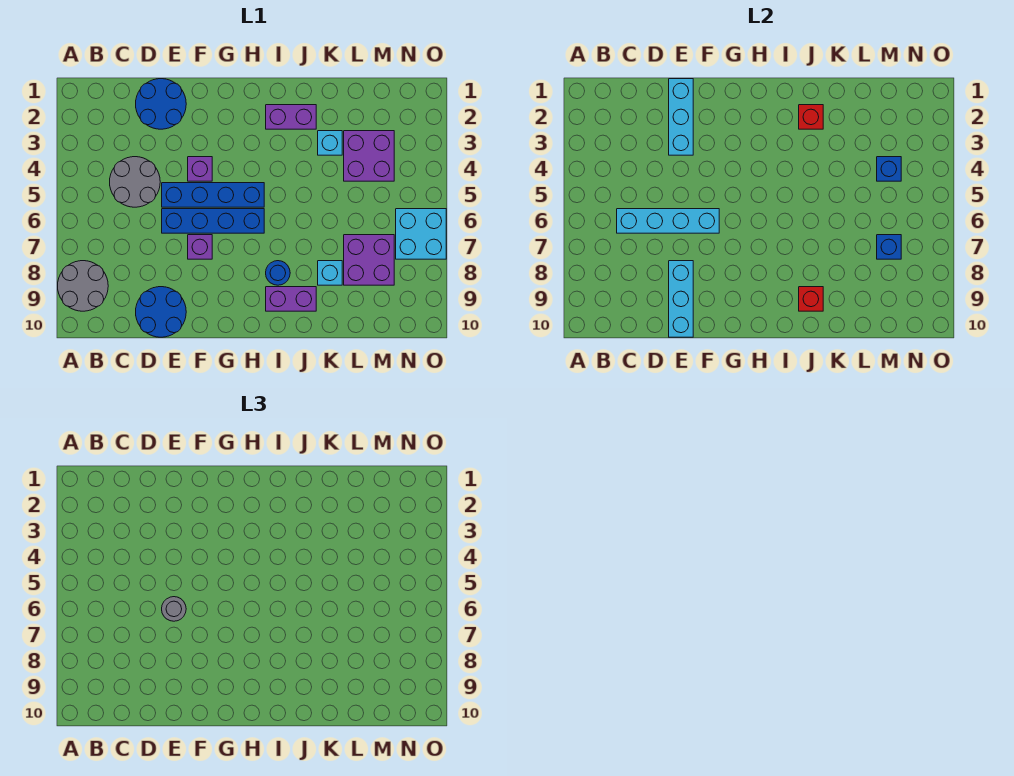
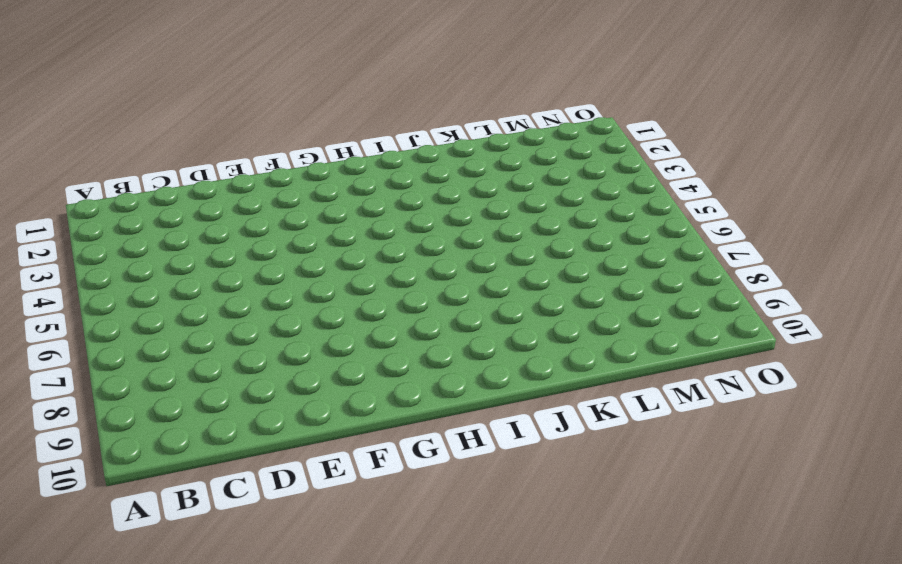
none -> grey round brick A8:B9 level 1
none -> grey round brick C4:D5 level 1
none -> blue round brick D1:E2 level 1

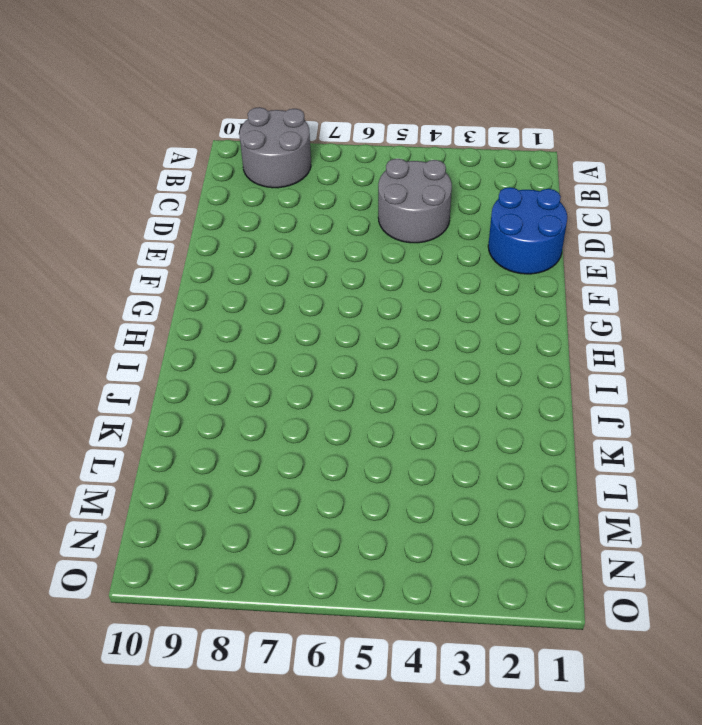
none -> blue round brick D9:E10 level 1
none -> blue brick E5:H5 level 1
none -> blue brick E6:H6 level 1

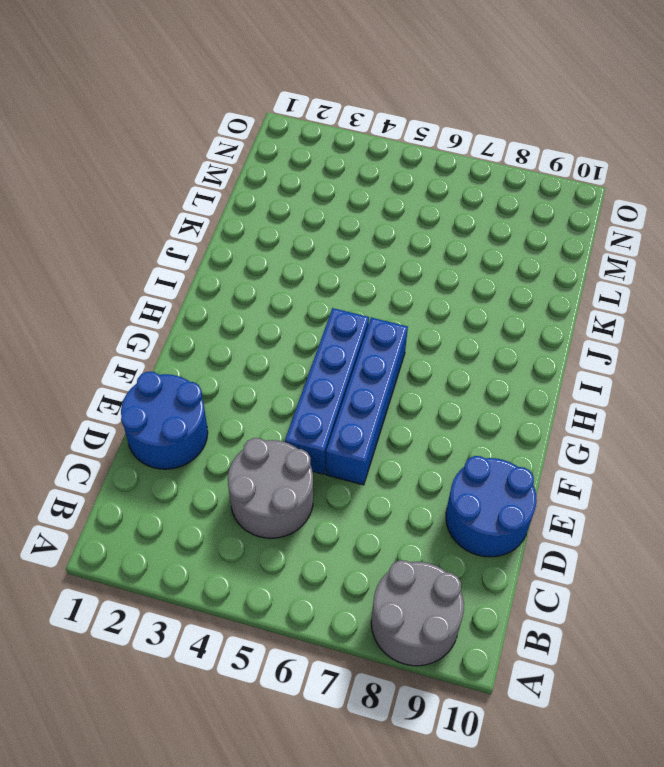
none -> purple brick F4 level 1
none -> purple brick F7 level 1
none -> purple brick I2:J2 level 1

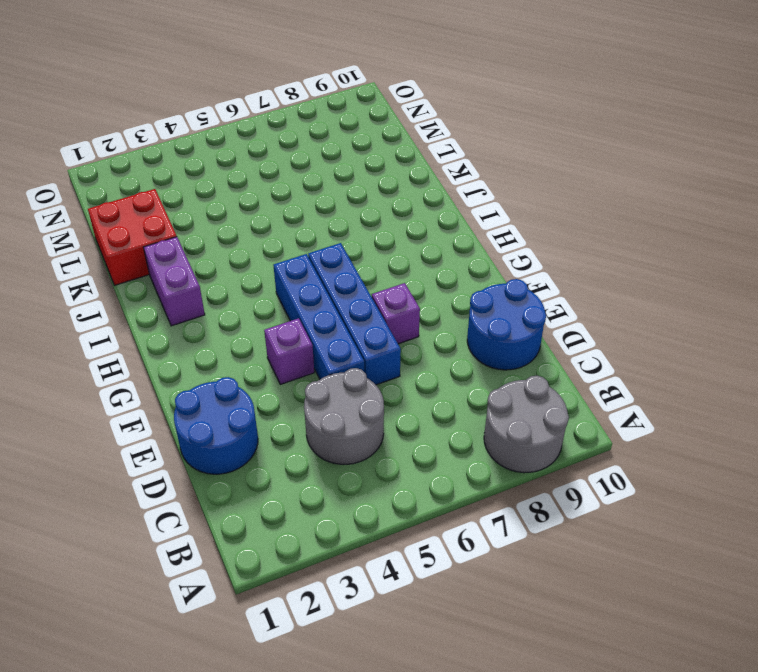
red brick K1:L2 level 1 -> none
none -> blue round brick I8 level 1
none -> purple brick I9:J9 level 1
none -> cyan brick K3 level 1

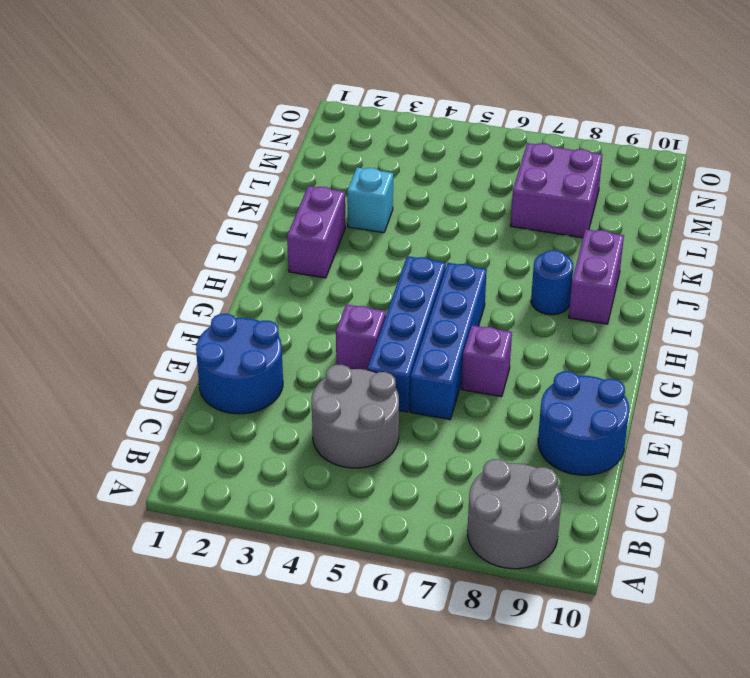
none -> cyan brick K8 level 1
none -> purple brick L3:M4 level 1
none -> cyan brick N6:O7 level 1

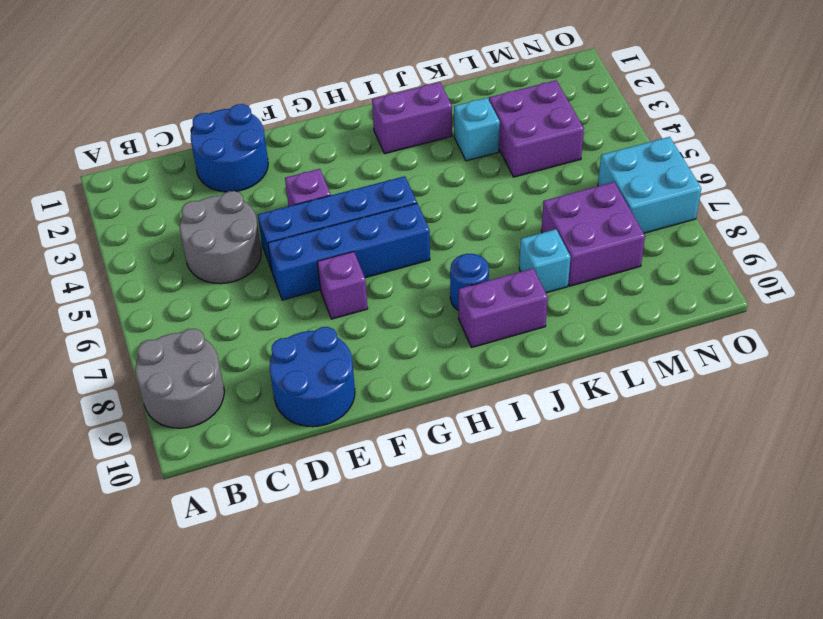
none -> cyan brick C6:F6 level 2
none -> cyan brick E1:E3 level 2
none -> cyan brick E8:E10 level 2

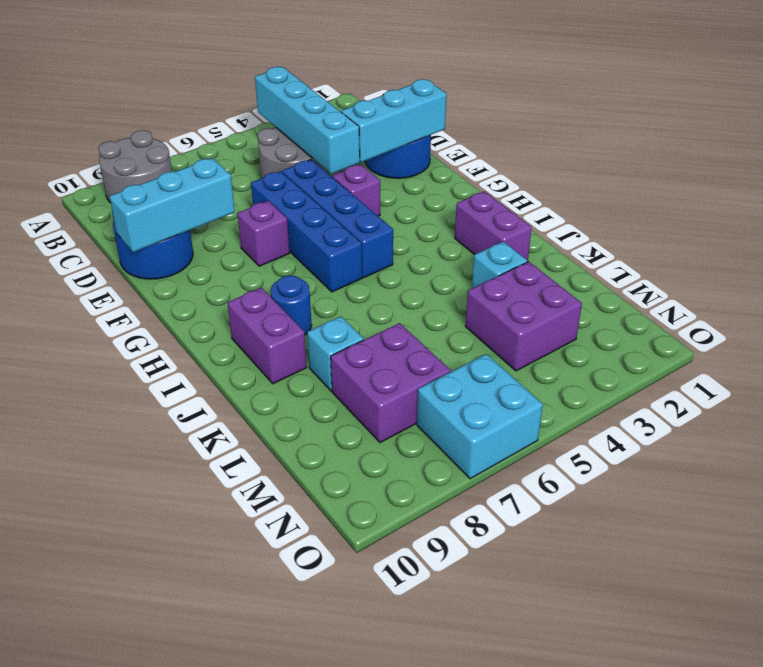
cyan brick B4:E4 level 2 -> cyan brick C6:F6 level 2
none -> red brick J2 level 2
none -> red brick J9 level 2
none -> blue brick M4 level 2

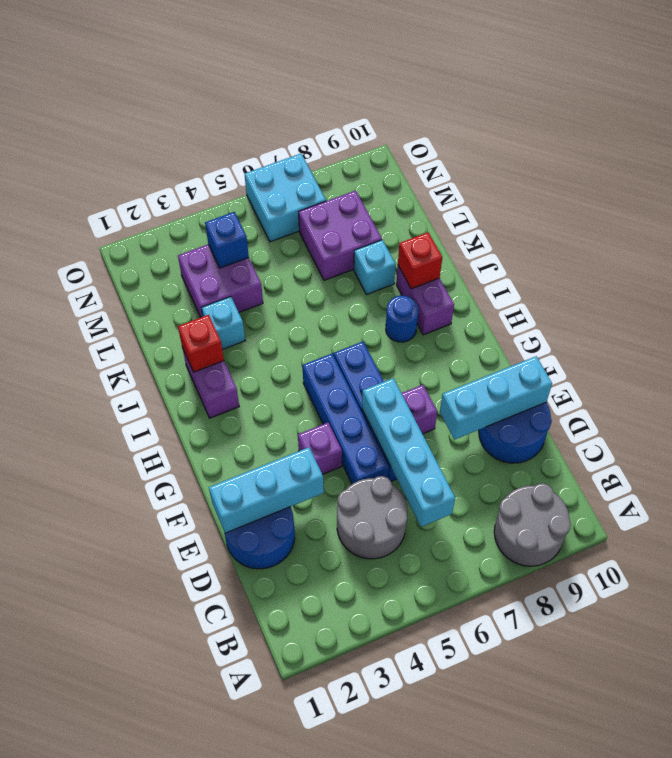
none -> blue brick M7 level 2
none -> grey round brick E6 level 3

